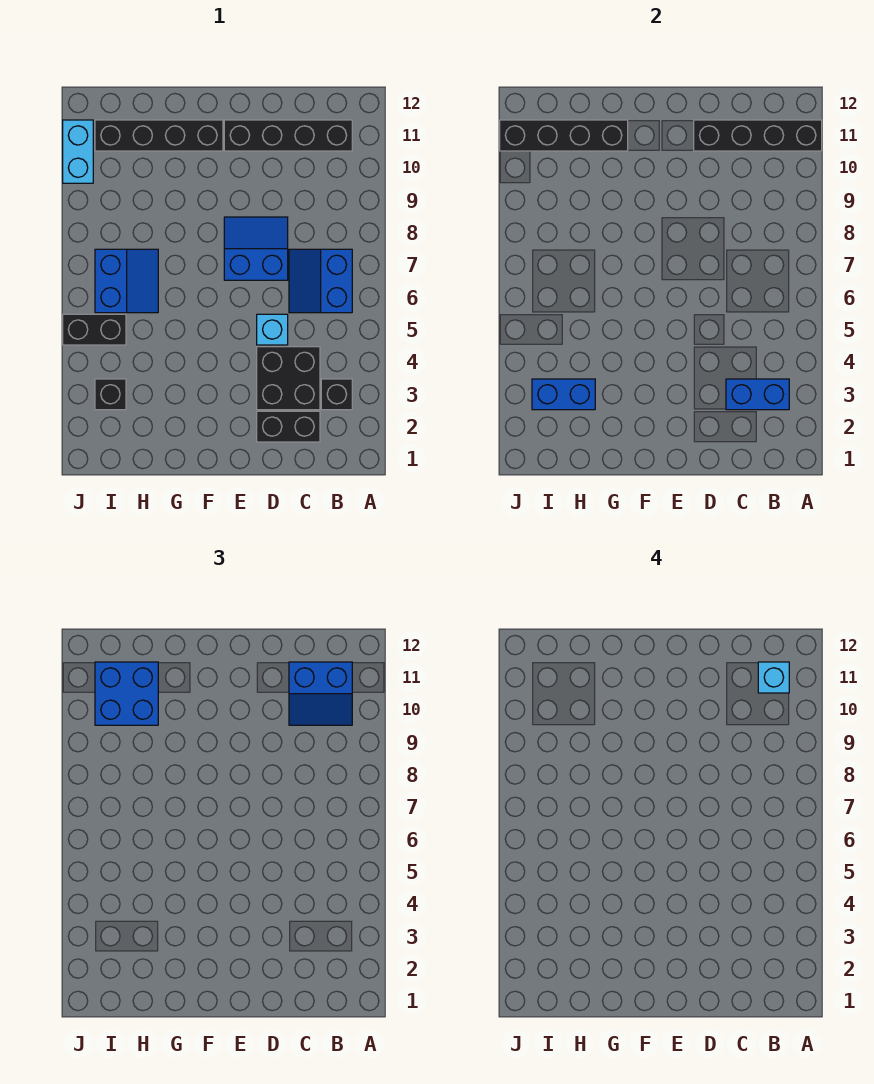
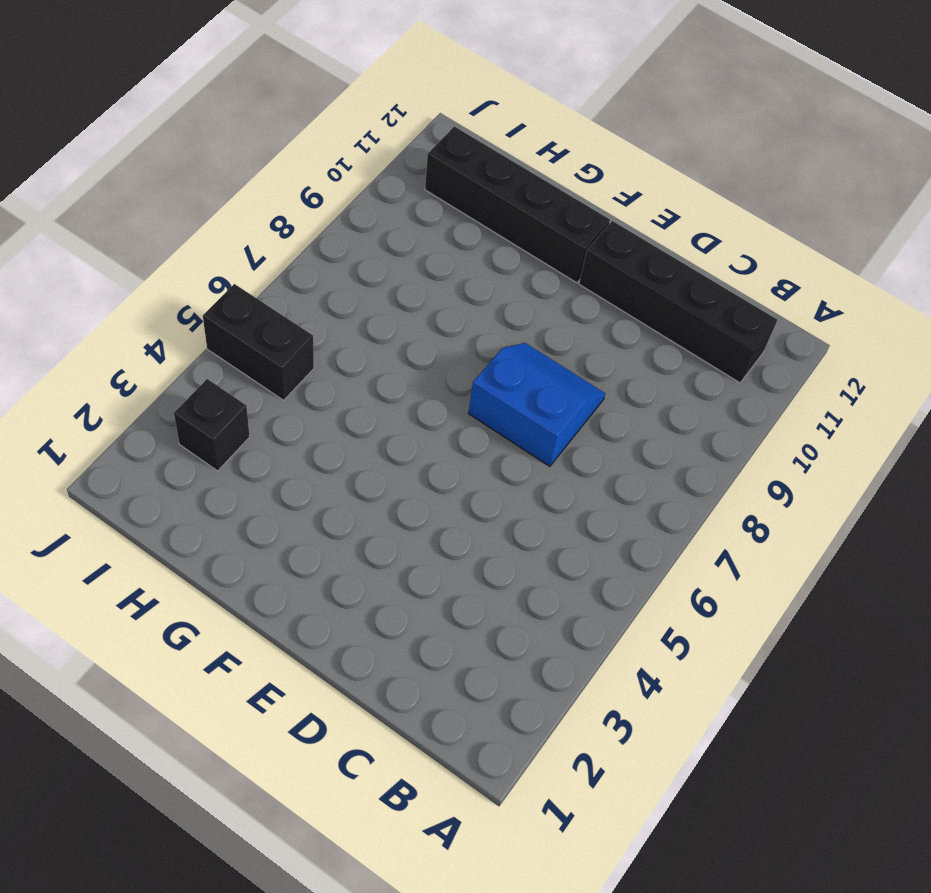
none -> black brick B3 level 1
none -> blue slope B6:C7 level 1 top B
none -> black brick C2:D2 level 1

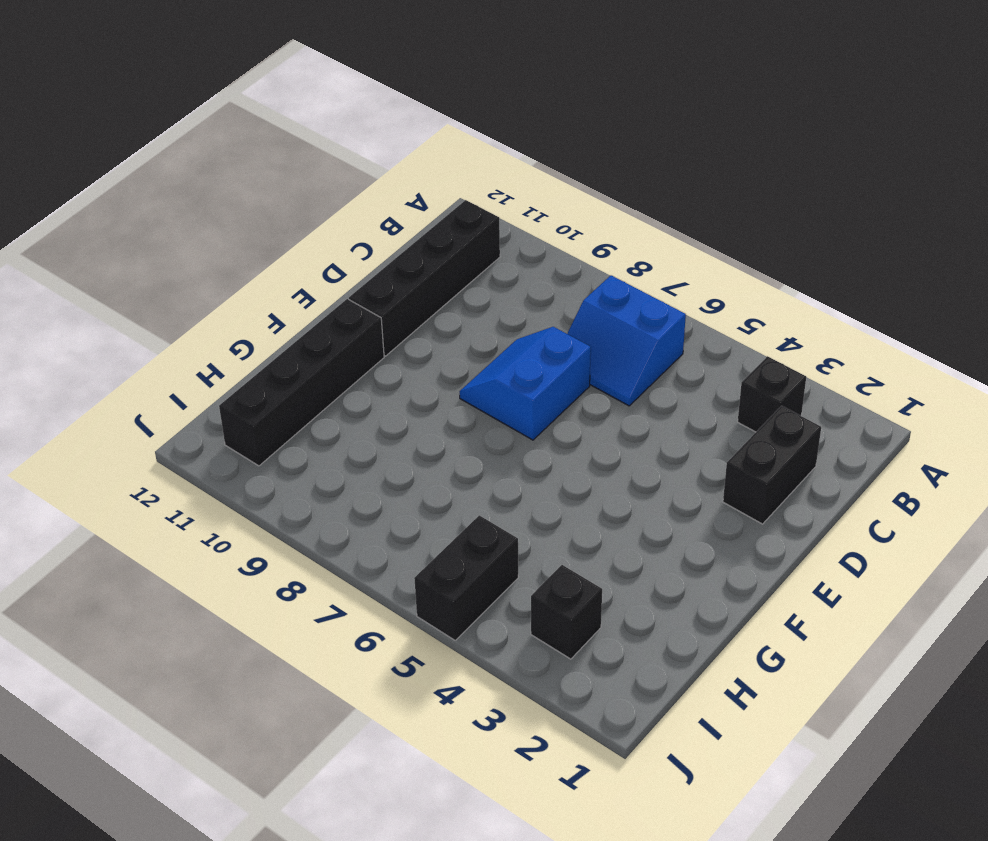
none -> black brick C3:D4 level 1
none -> cyan brick D5 level 1
none -> blue slope H6:I7 level 1 top I

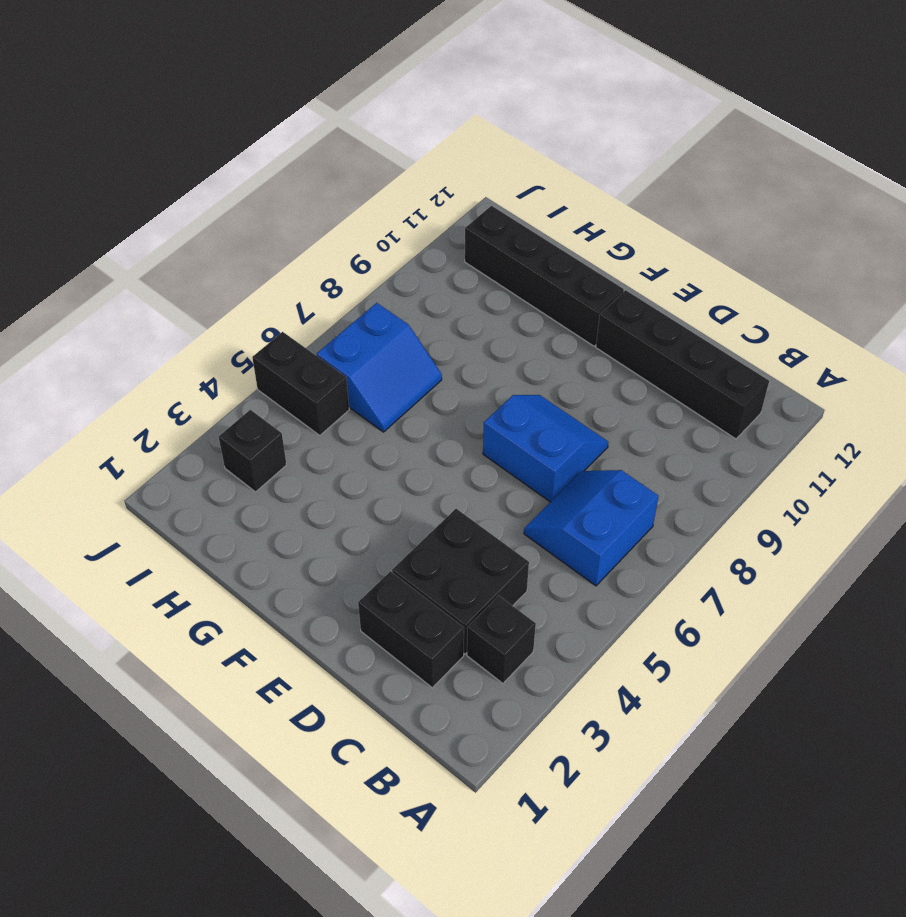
none -> cyan brick D5 level 1
none -> cyan brick J10:J11 level 1
none -> black brick A11:D11 level 2

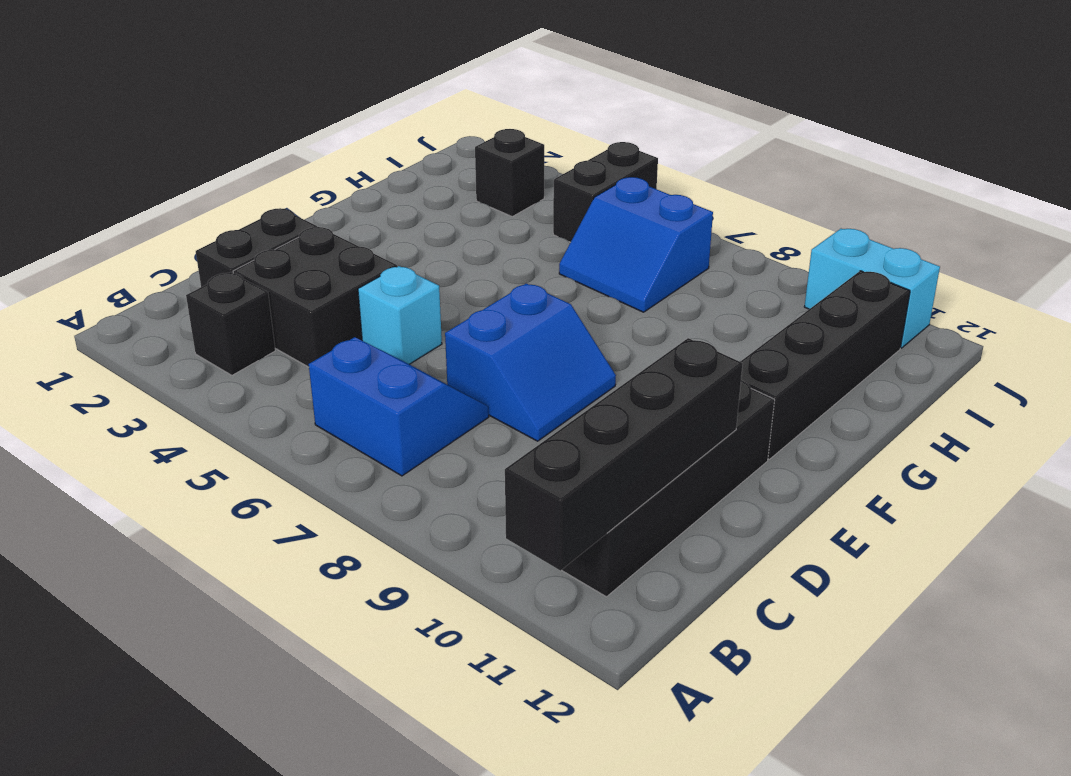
none -> blue brick B3:C3 level 2
none -> black brick G11:J11 level 2
none -> blue brick H3:I3 level 2

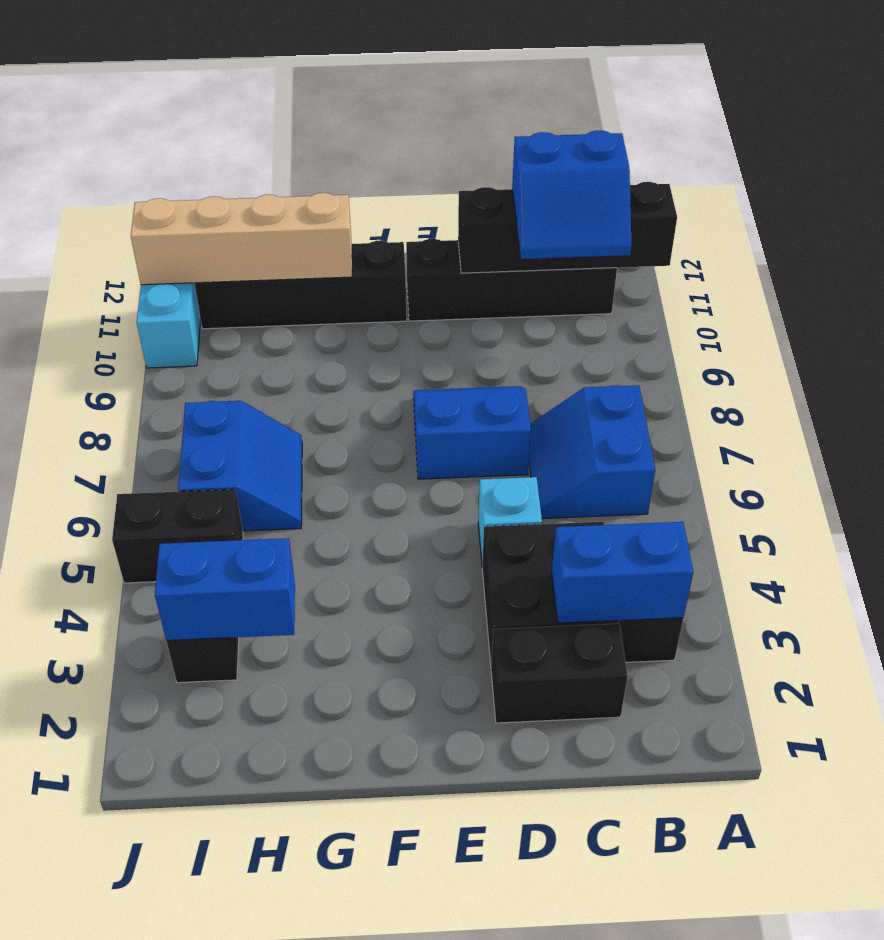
tan brick G11:J11 level 2 -> black brick G11:J11 level 2
none -> blue brick H10:I11 level 3
none -> cyan brick B11 level 4

